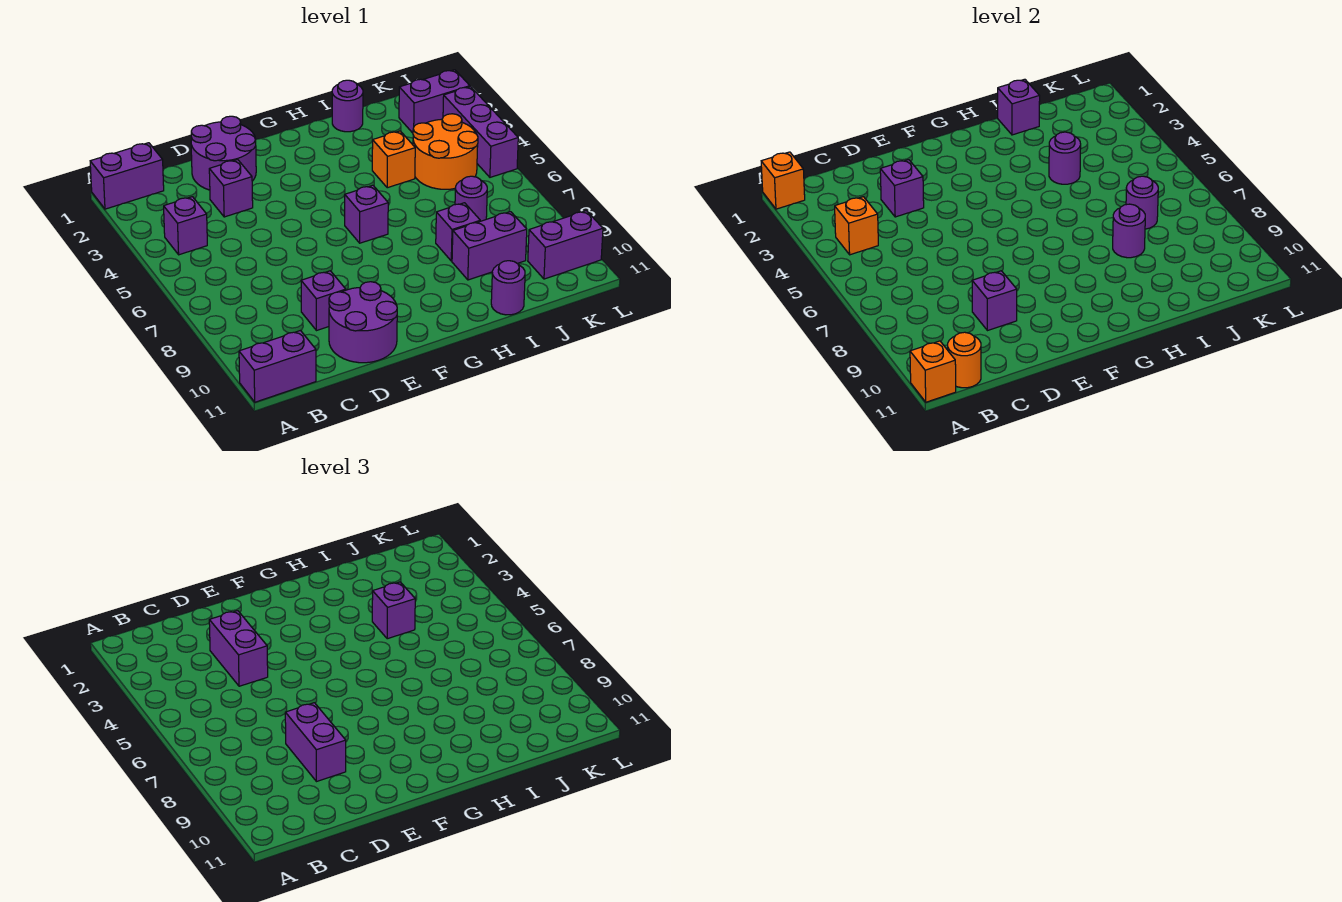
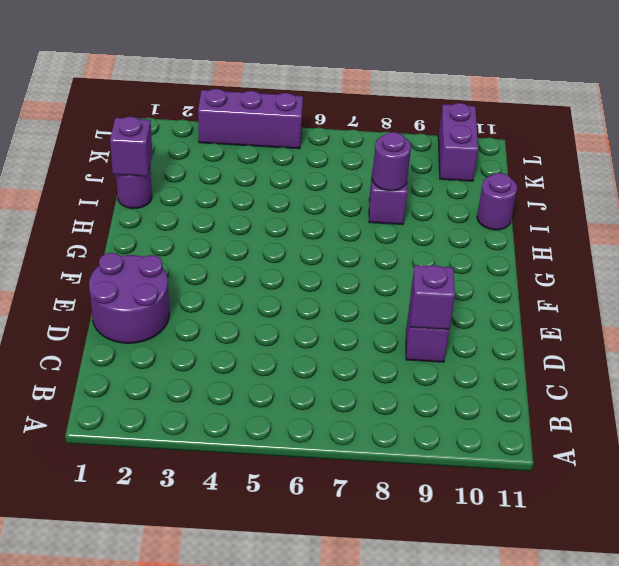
none -> purple brick A1:B1 level 1
none -> purple brick A11:B11 level 1
none -> purple brick B4 level 1
none -> purple brick D3 level 1

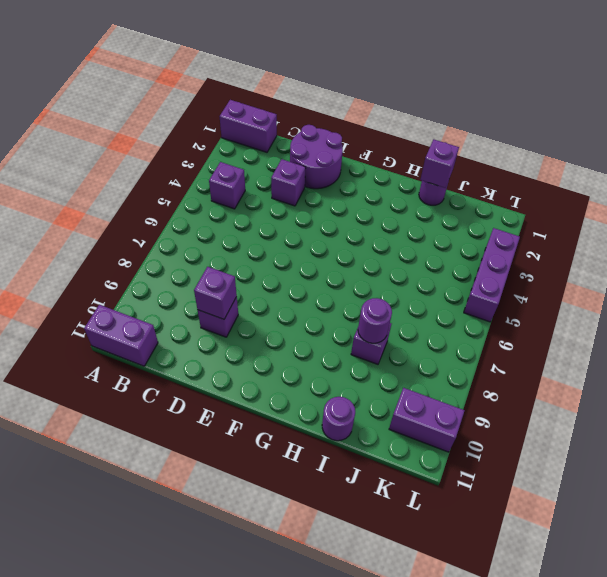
none -> purple round brick D10:E11 level 1
none -> purple brick G6 level 1
none -> orange brick I4 level 1
none -> purple brick I9:J9 level 1

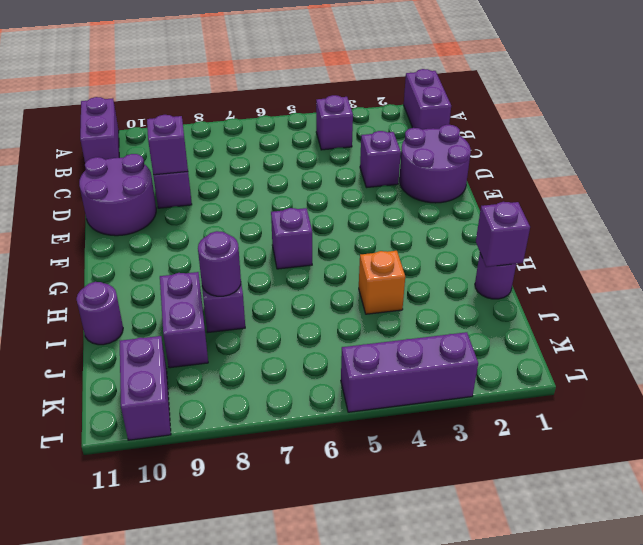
none -> orange round brick J4:K5 level 1
none -> purple round brick J7 level 1
none -> purple brick K2:L2 level 1
none -> orange brick A1 level 2

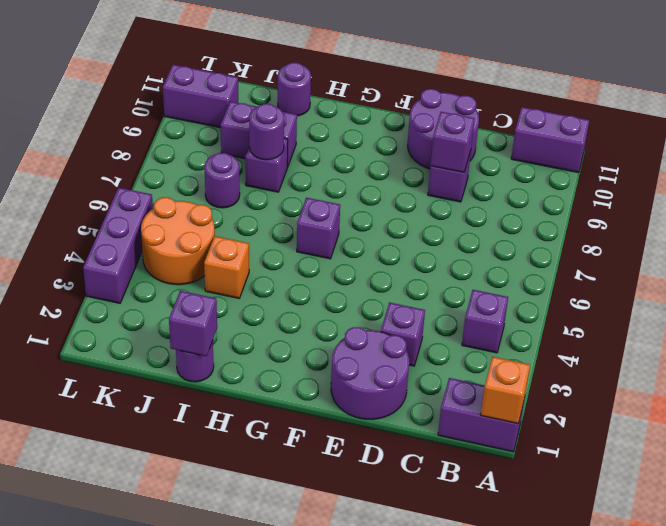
none -> purple brick K2:L2 level 1
none -> orange brick A11 level 2
none -> orange brick B4 level 2
none -> orange round brick B11 level 2

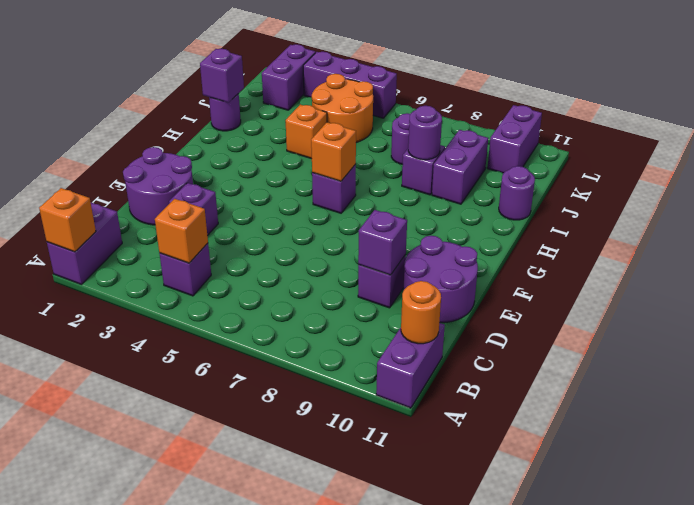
orange brick G6 level 2 -> orange brick A11 level 2
none -> purple brick D3 level 2
none -> purple round brick I4 level 2
none -> purple round brick J7 level 2
none -> purple brick D3:D4 level 3

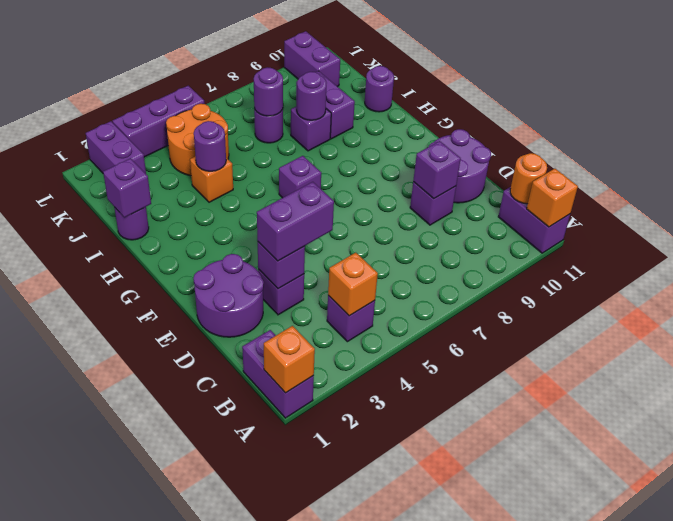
none -> purple brick D8:D9 level 3
none -> purple brick I4 level 3

